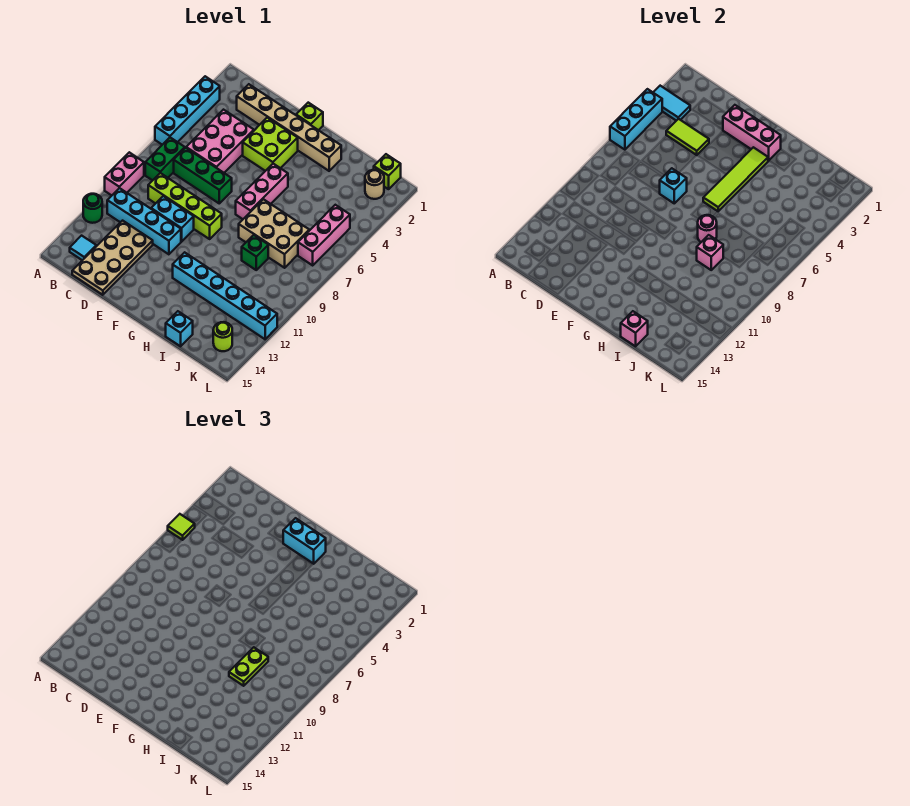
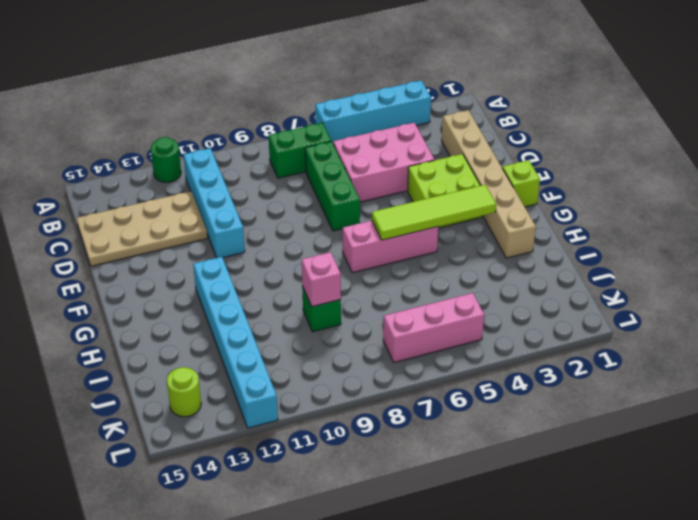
none -> pink brick A9:A10 level 1
none -> cyan tile B14 level 1
none -> lime brick C9:F9 level 1
none -> cyan brick D10:E10 level 1

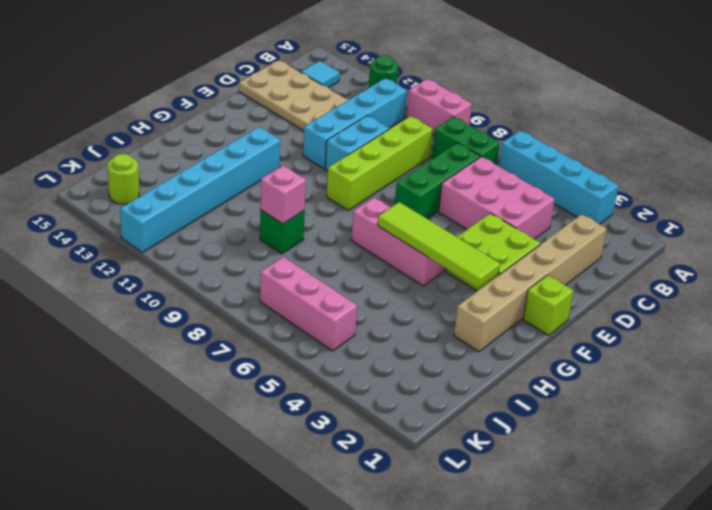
none -> tan brick H7:J8 level 1
none -> cyan brick I15 level 1
none -> lime brick K1 level 1
none -> tan round brick K2 level 1

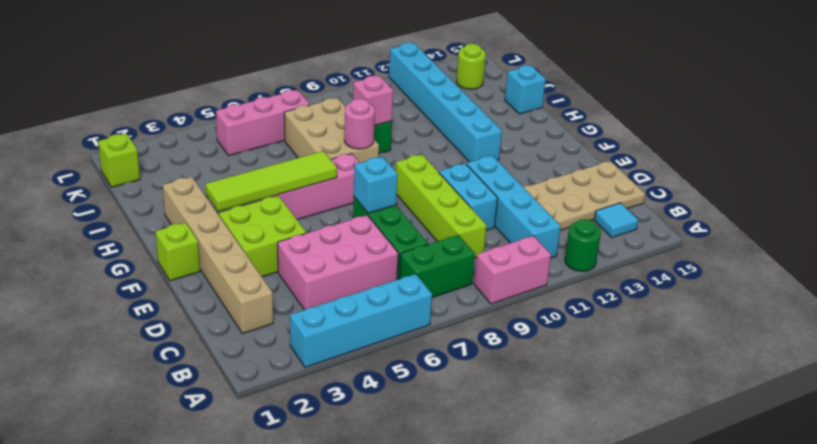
none -> tan round brick K2 level 1
none -> cyan tile A3:B3 level 2
none -> cyan brick A4:A6 level 2
none -> lime tile C4:D4 level 2

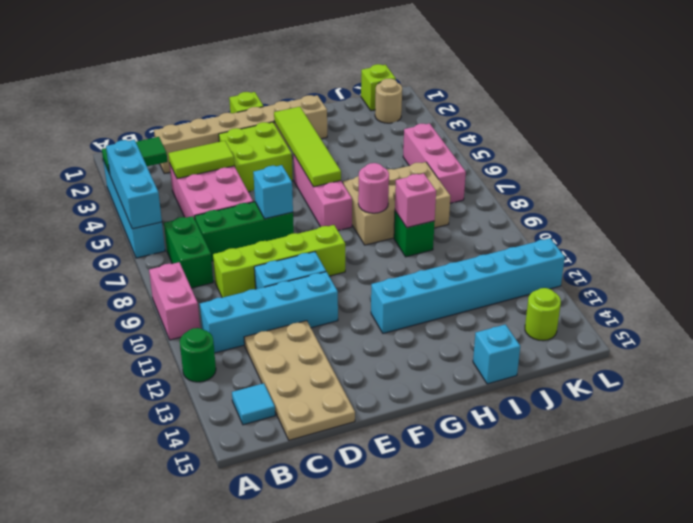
green tile A3:B3 level 2 -> cyan tile A3:B3 level 2
none -> pink brick E2:G2 level 2
none -> pink brick I15 level 2
none -> lime tile A5 level 3
none -> cyan brick F2:G2 level 3

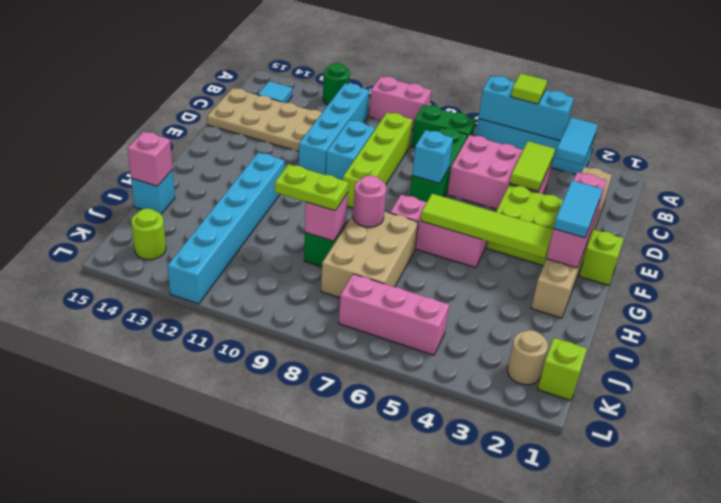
cyan tile F2:G2 level 3 -> cyan brick F2:G2 level 3

